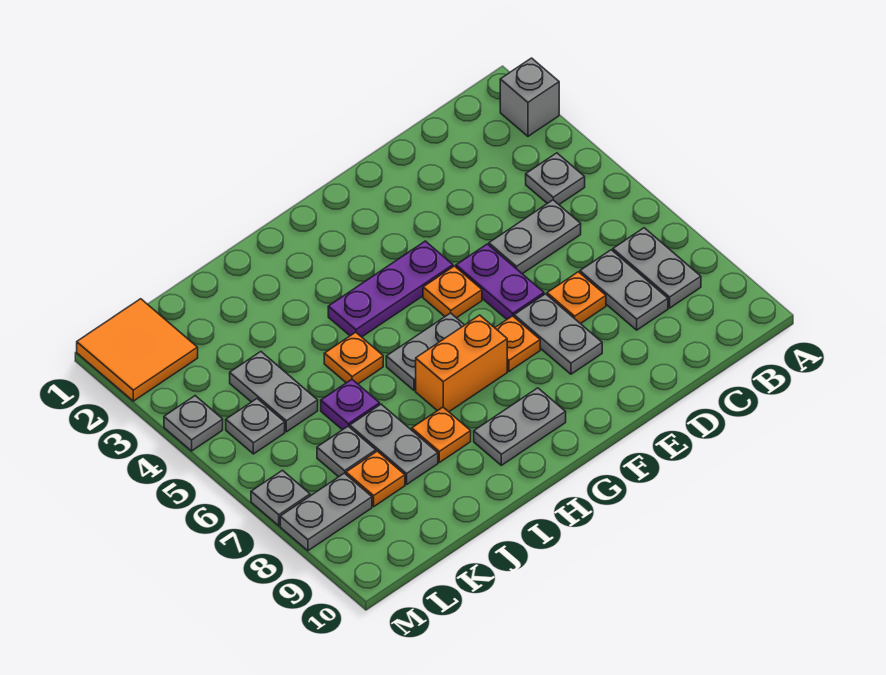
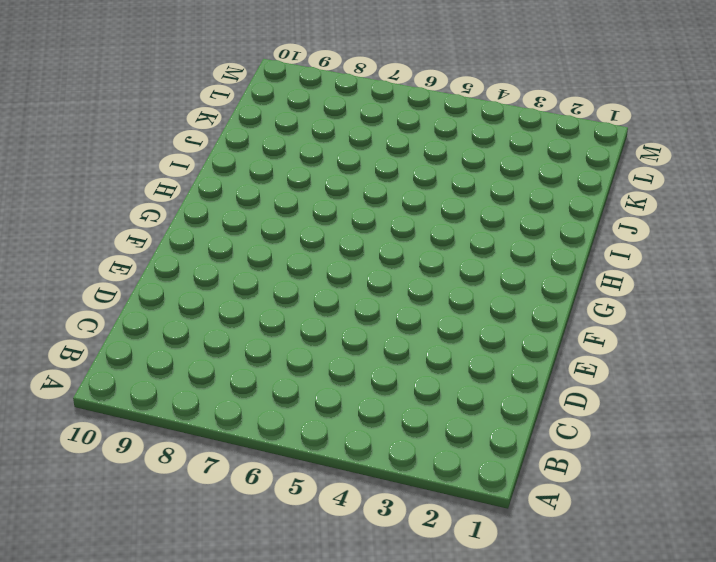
none -> grey brick A2 level 1
none -> grey plate B4 level 1
none -> grey plate B7:B8 level 1

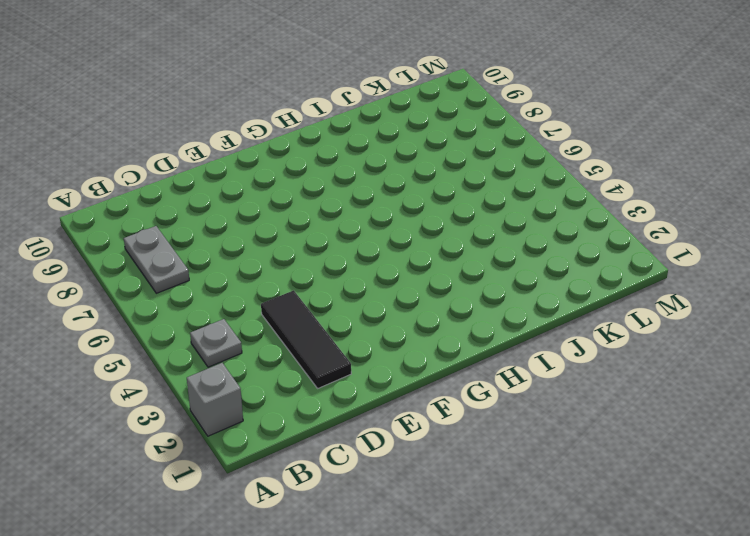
black tile D2:D4 level 1 -> none
none -> grey plate C5:D5 level 1
none -> grey plate C7:C8 level 1
none -> orange plate D7 level 1

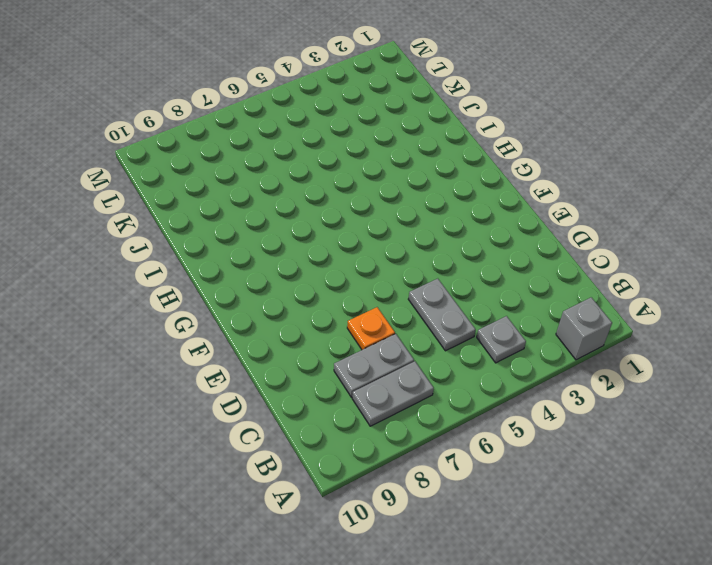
none -> purple plate E5:E6 level 1
none -> grey plate E7:E8 level 1
none -> purple plate F4:H4 level 1

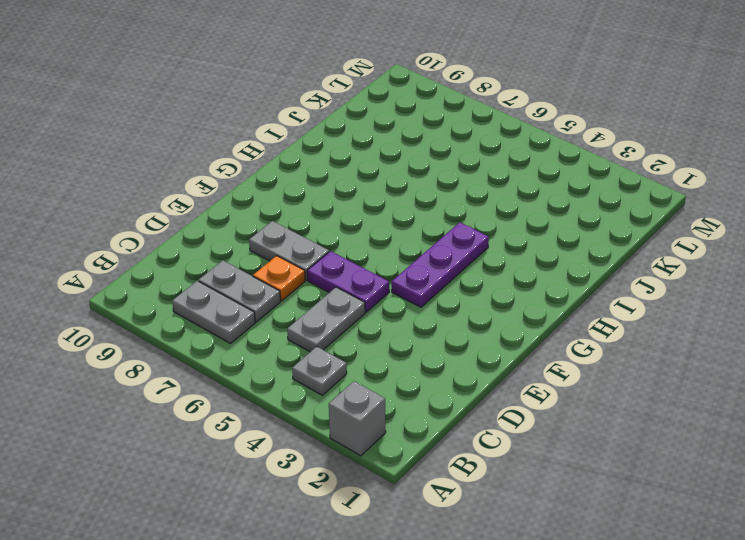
none -> orange plate F5 level 1
none -> orange plate F7 level 1
none -> grey plate G6:H6 level 1

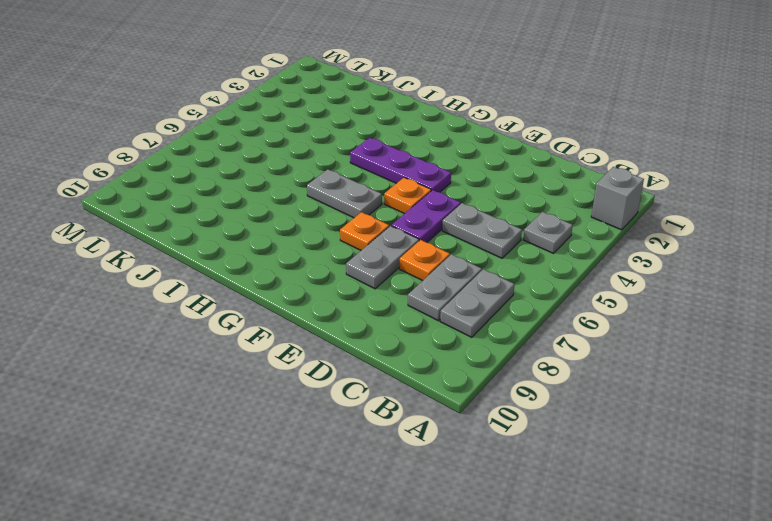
none -> orange brick G7:H7 level 1
none -> grey plate G9:H9 level 1
none -> orange plate I5 level 1

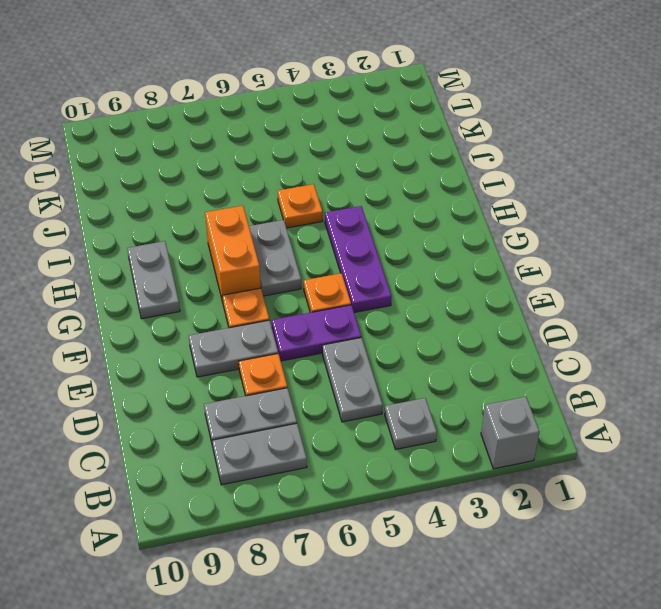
none -> orange plate I8 level 1
none -> purple plate J6 level 1
none -> grey plate J7:J8 level 1

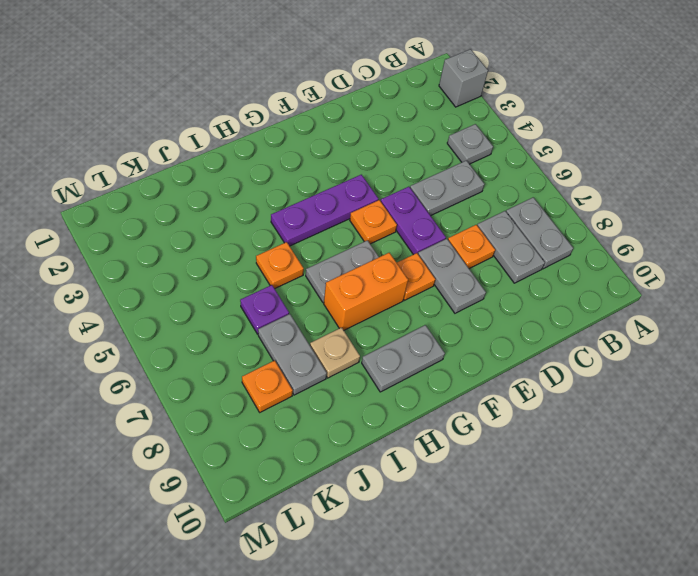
tan plate I8 level 1 -> orange plate I8 level 1
none -> grey plate K4:K5 level 1
none -> grey plate K7 level 1
none -> orange tile L1:M2 level 1

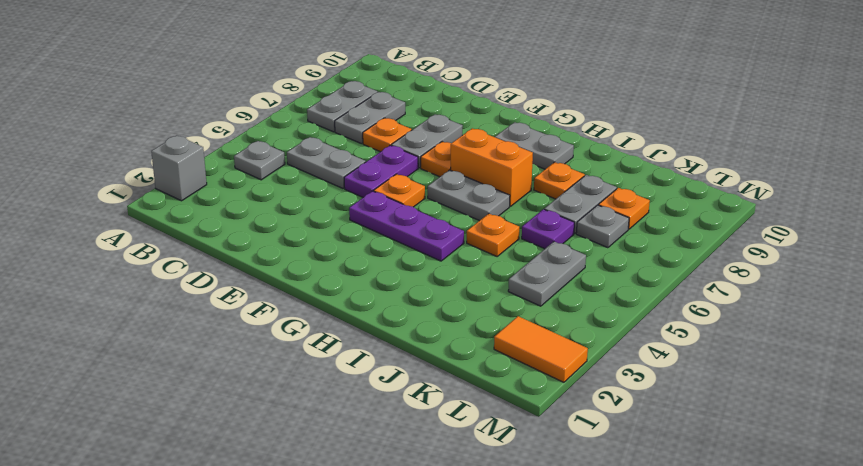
orange tile L2:M2 level 1 -> orange tile L1:M2 level 1
none -> grey plate L5 level 1
none -> grey plate L8:M8 level 1
none -> grey plate M4 level 1

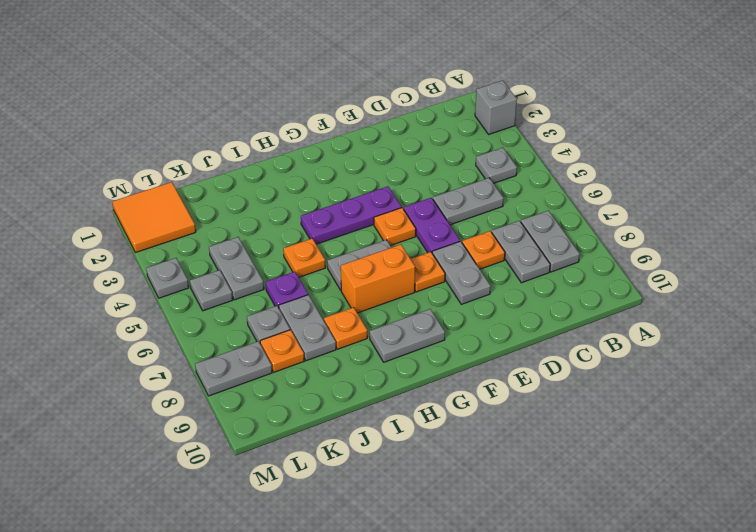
none -> grey plate M7 level 1

